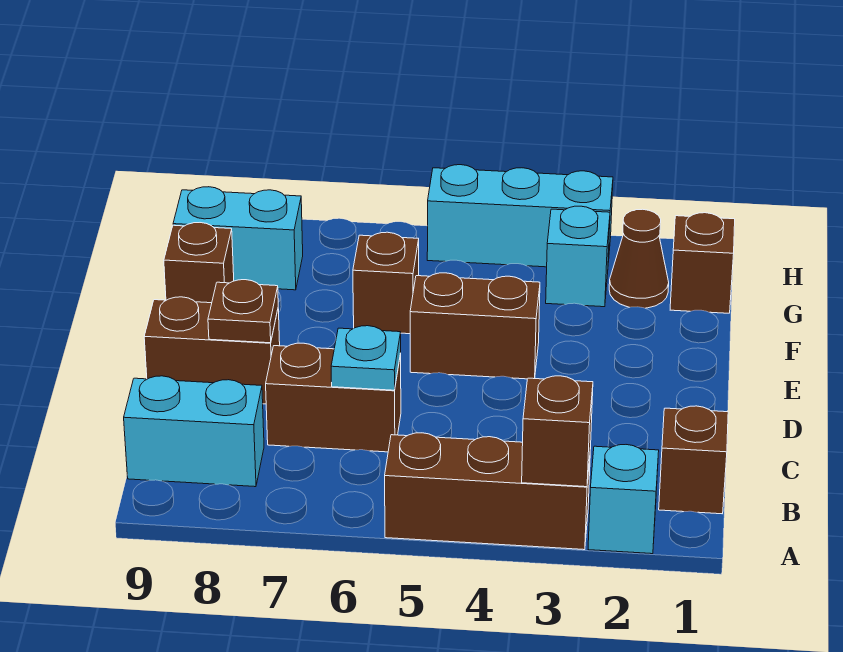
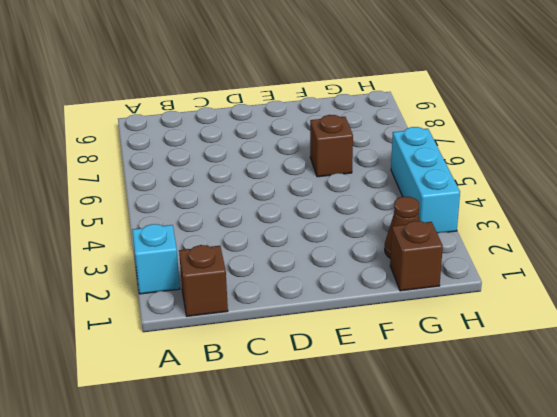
none -> brown brick A3:A5 level 1
none -> cyan brick B8:B9 level 1
none -> brown brick C6:C7 level 1

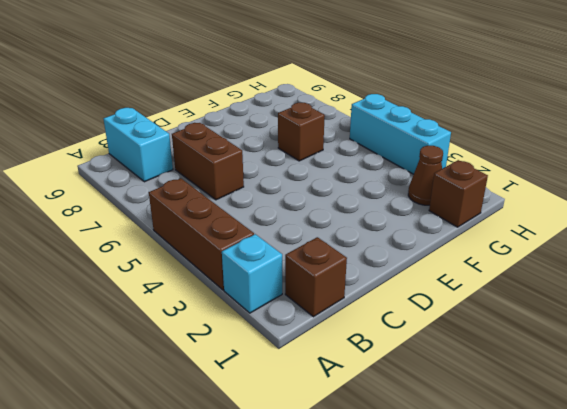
none -> brown brick D8:D9 level 1
none -> brown brick E4:E5 level 1
none -> brown brick F9 level 1

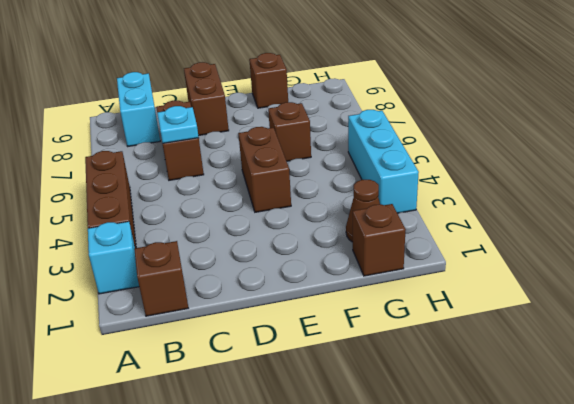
none -> cyan brick G3 level 1
none -> cyan brick G8:G9 level 1
none -> brown brick A3 level 2

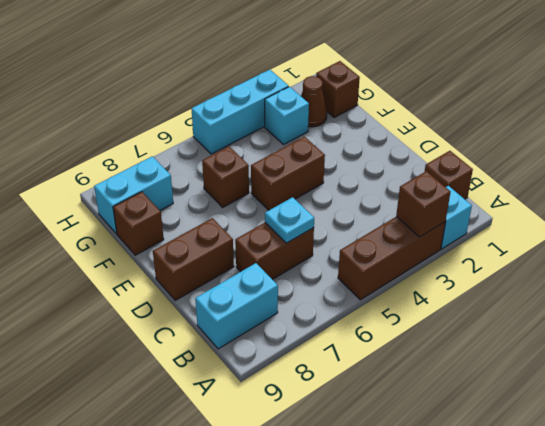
none -> brown plate D8 level 2

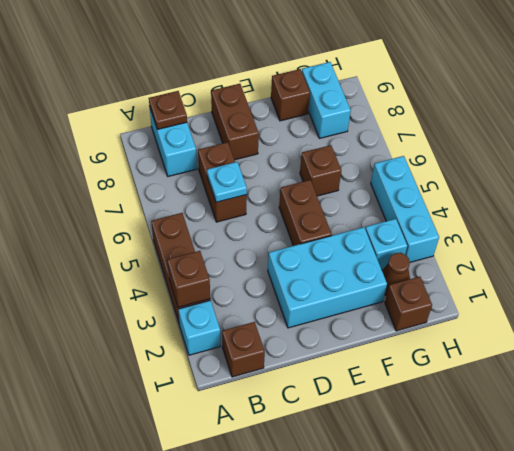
brown plate B9 level 2 -> brown plate D8 level 2
cyan brick D2:F3 level 1 -> none

